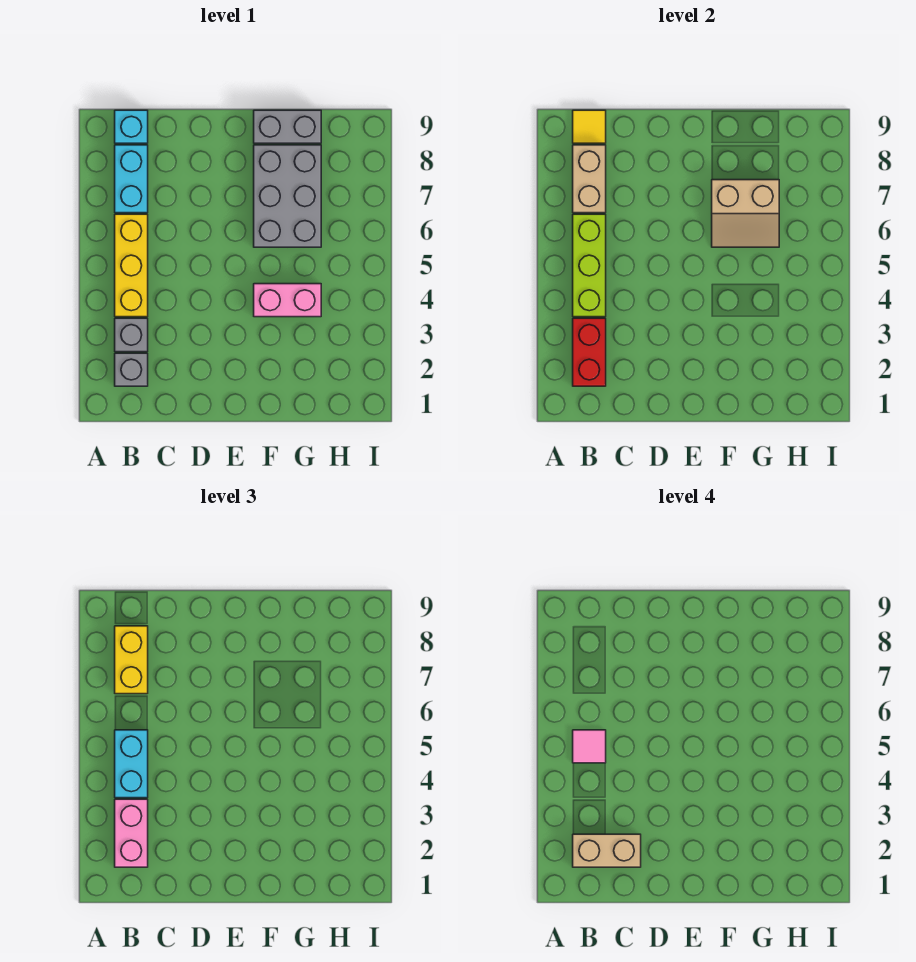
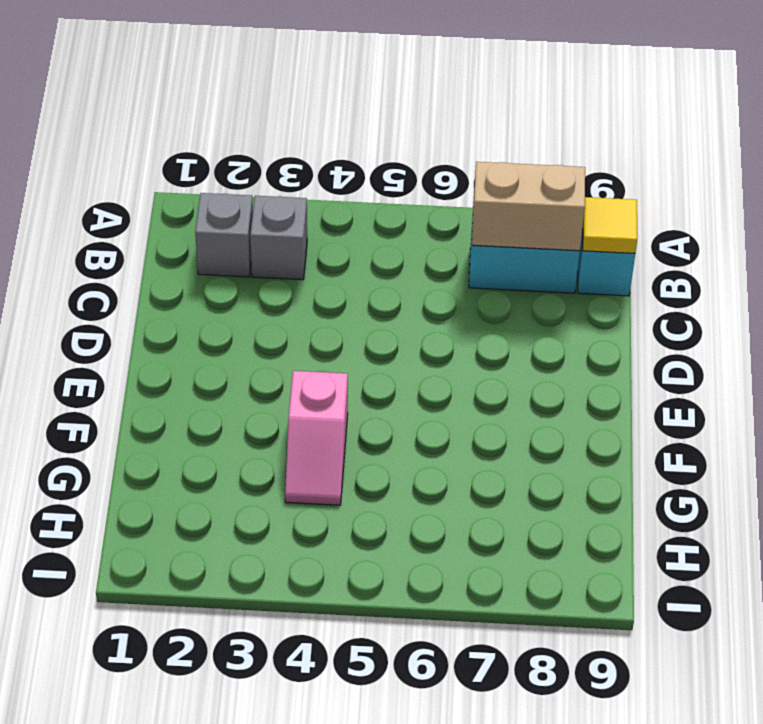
pink slope F4:G4 level 1 top F -> pink brick F4:G4 level 1
none -> yellow brick B4:B6 level 1
none -> grey brick F6:G8 level 1
none -> grey brick F9:G9 level 1

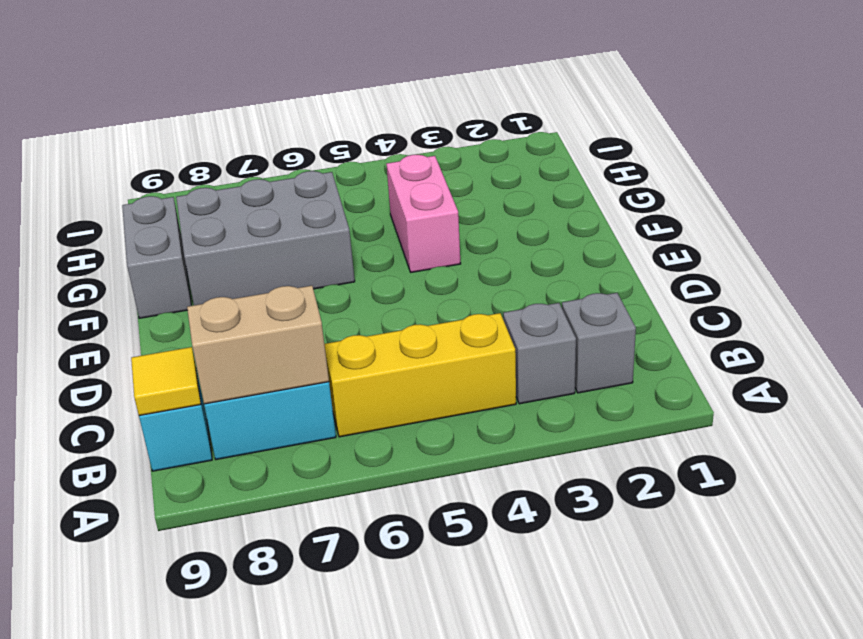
none -> red brick B2:B3 level 2
none -> lime brick B4:B6 level 2
none -> tan slope F6:G7 level 2 top 7

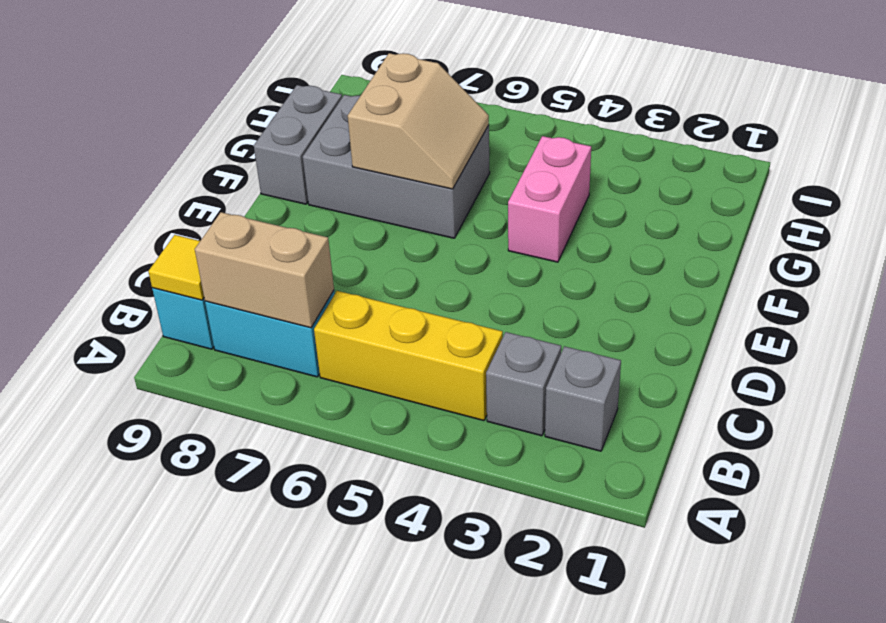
none -> red brick B2:B3 level 2
none -> lime brick B4:B6 level 2
none -> pink brick B2:B3 level 3

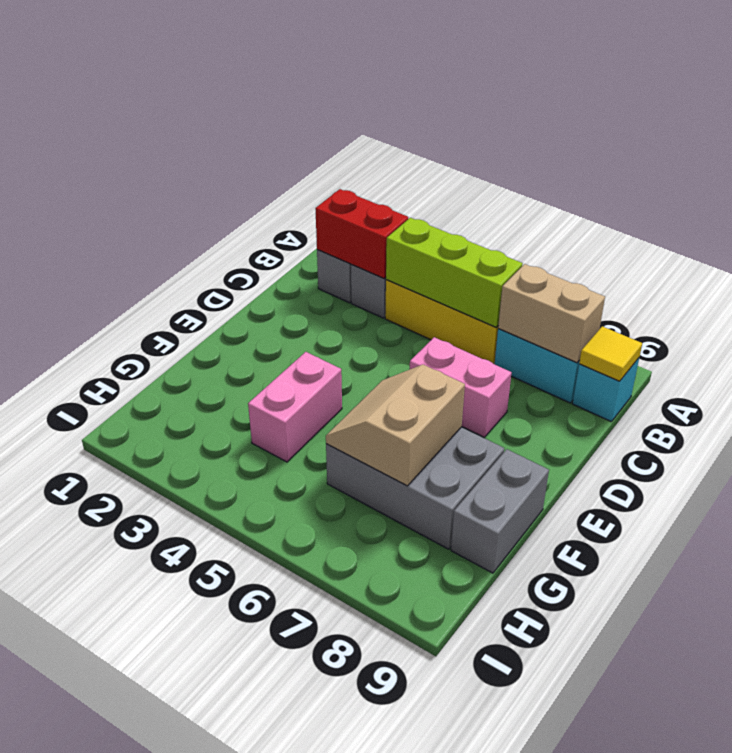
pink brick D6:D7 level 1 -> pink brick B2:B3 level 3
none -> cyan brick B4:B5 level 3
none -> yellow brick B7:B8 level 3
none -> tan brick B2:C2 level 4

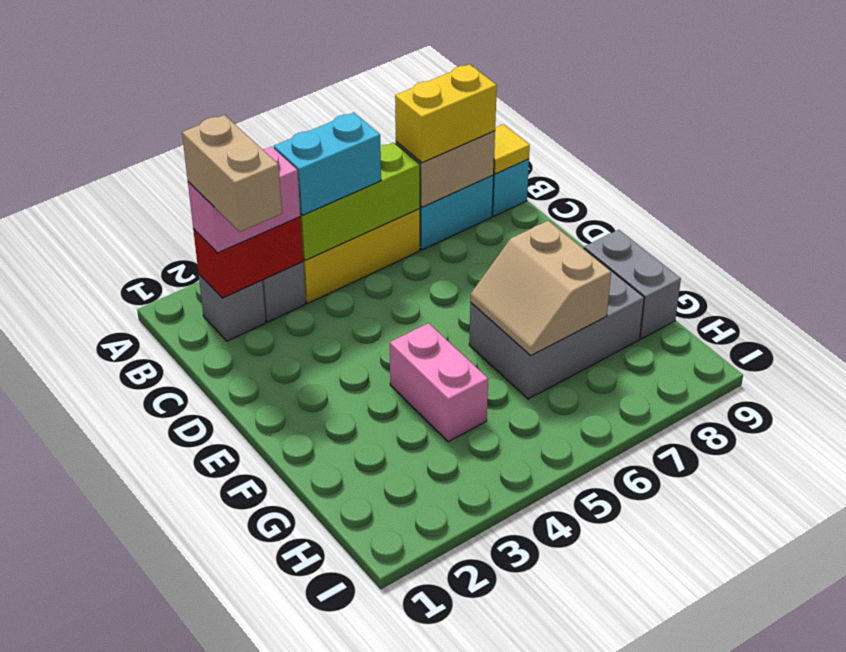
none -> pink tile B5 level 4

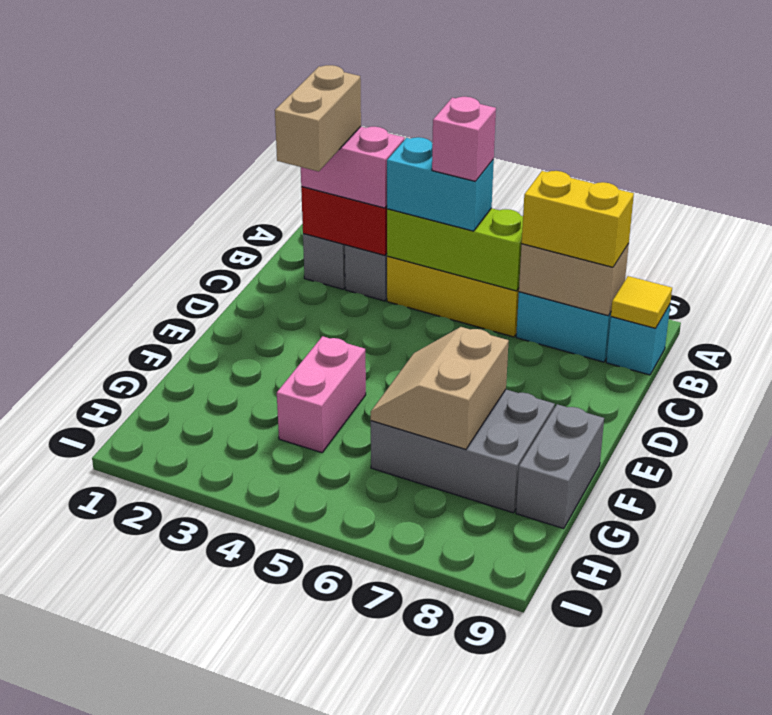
pink brick B5 level 4 -> pink tile B5 level 4

